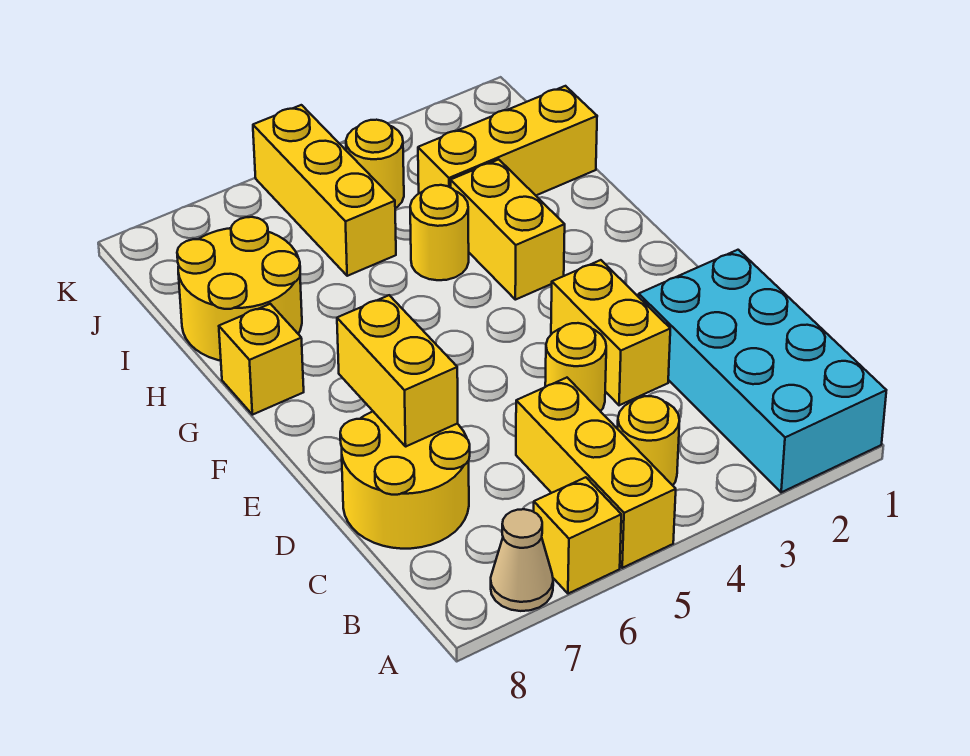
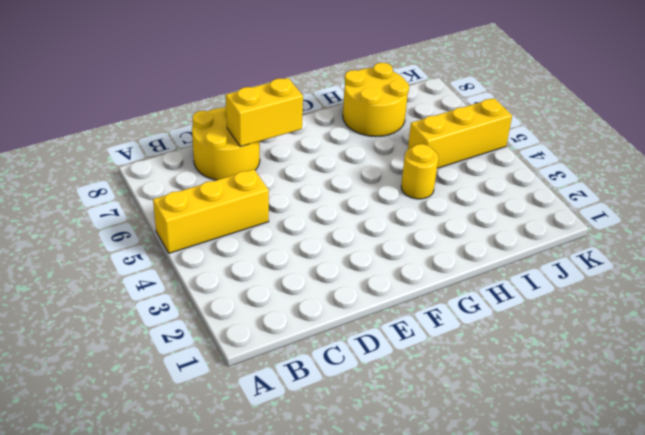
none -> cyan brick A1:D2 level 1
none -> yellow brick A6 level 1
none -> tan cone A7 level 1

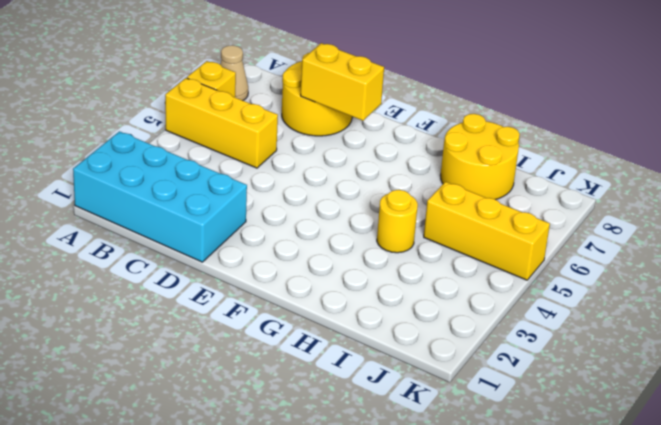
none -> yellow round brick B4 level 1
none -> yellow brick D3:E3 level 1
none -> yellow round brick D4 level 1

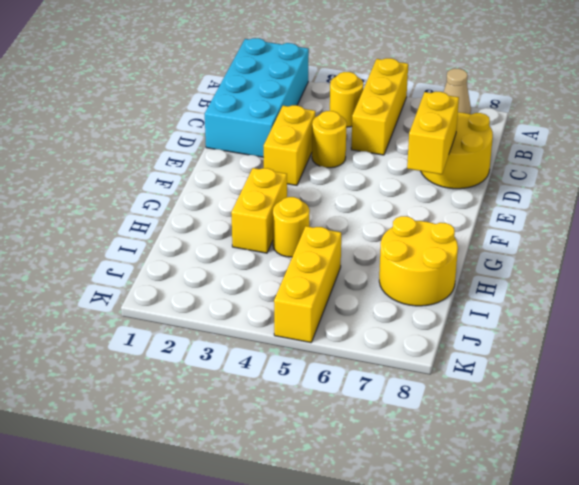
none -> yellow brick A6 level 1
none -> yellow brick G8 level 1
none -> yellow brick I1:I3 level 1

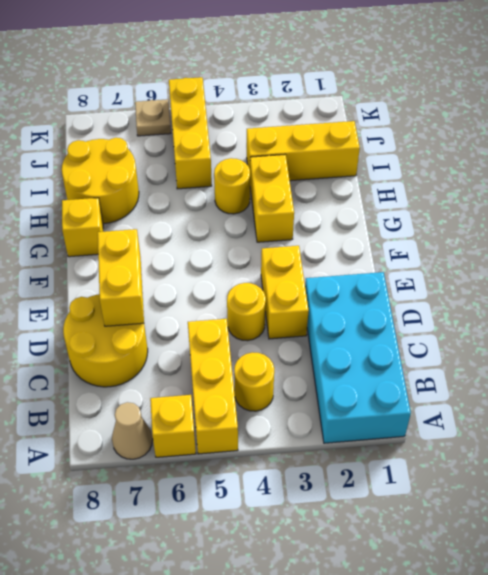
tan plate K6 level 1 -> none
none -> yellow round brick J4 level 1

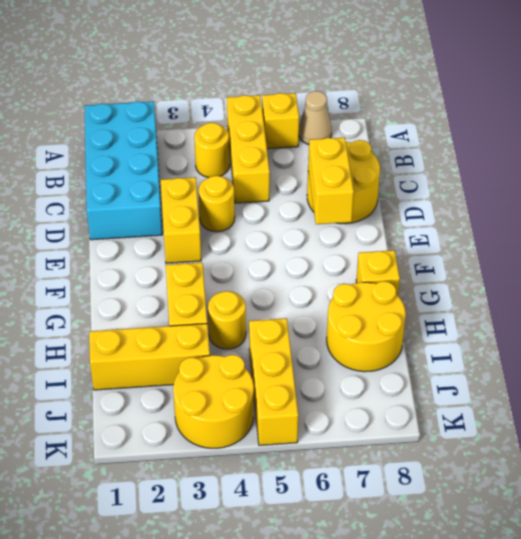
yellow round brick J3:K4 level 1 -> yellow round brick J4 level 1

